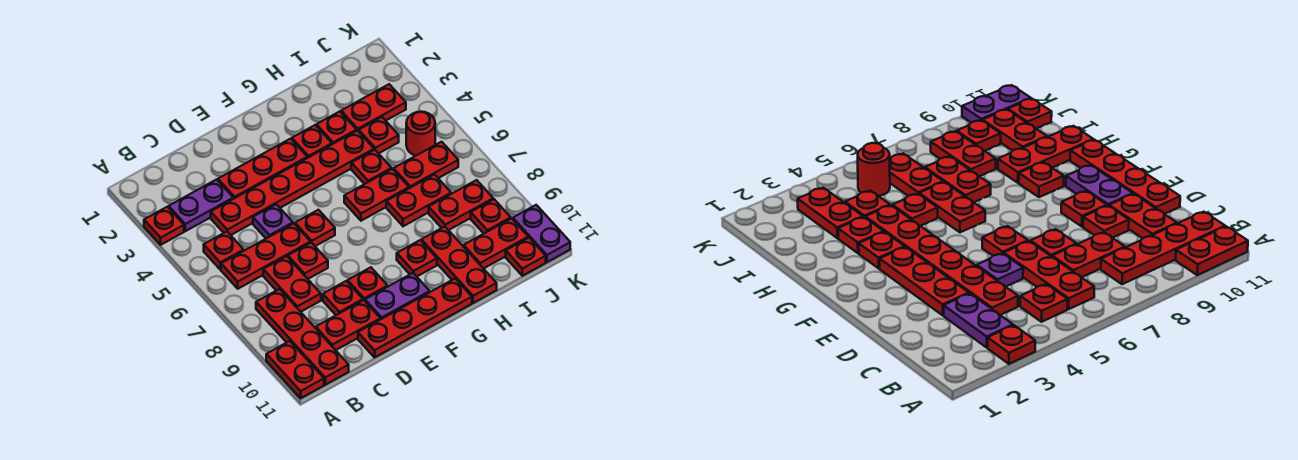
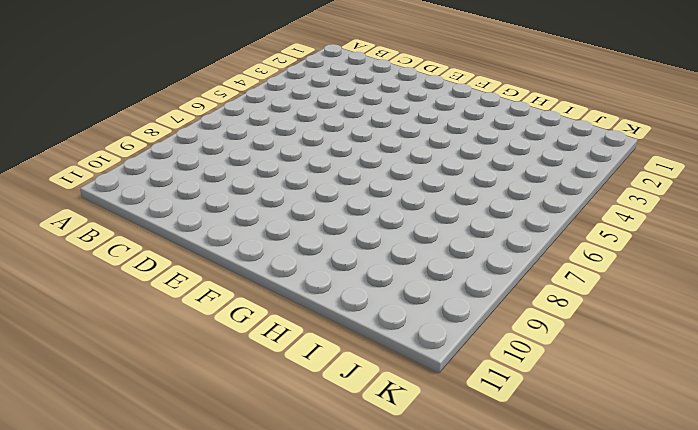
none -> red plate A3 level 1
none -> red plate A10:A11 level 1
none -> purple plate B3:C3 level 1
none -> red plate B5 level 1

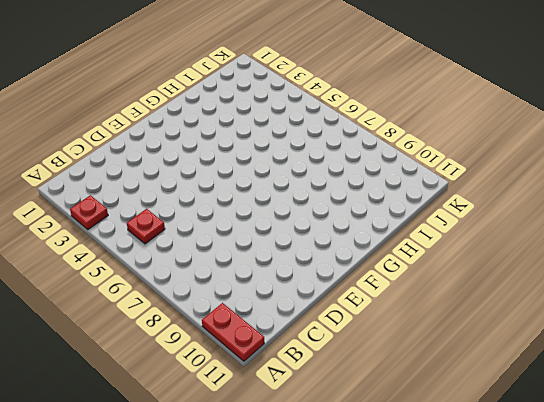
none -> purple plate B3:C3 level 1
none -> red plate B6:D6 level 1
none -> red plate B8:B11 level 1
none -> red plate C4:H4 level 1

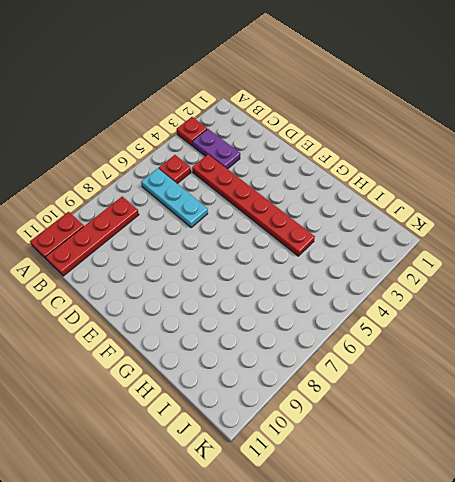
cyan plate B6:D6 level 1 -> red plate B6:D6 level 1
none -> red plate C7:C8 level 1
none -> red plate C10:D10 level 1
none -> red plate D3:F3 level 1
none -> purple plate D5 level 1

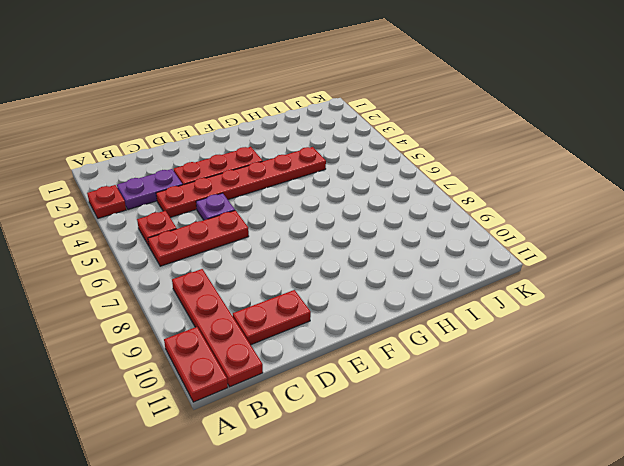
none -> red plate C7:C8 level 1
none -> red plate D7 level 1
none -> red plate D9 level 1
none -> red plate D11:G11 level 1

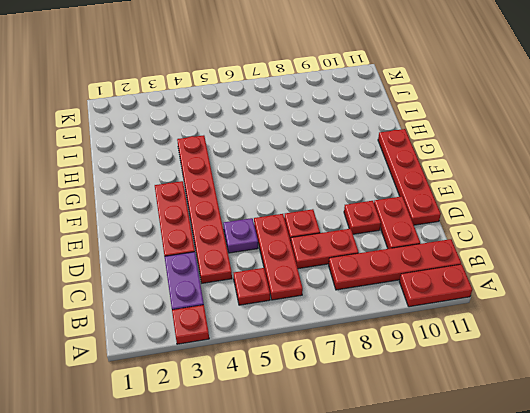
none -> red plate E6 level 1
none -> red plate E9 level 1
none -> purple plate E10:F10 level 1
none -> red plate G3 level 1

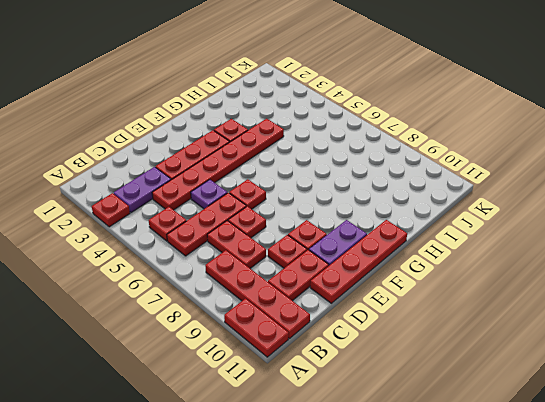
none -> red plate G6:H6 level 1
none -> red plate G9 level 1
none -> red plate H3 level 1
none -> red plate H5 level 1

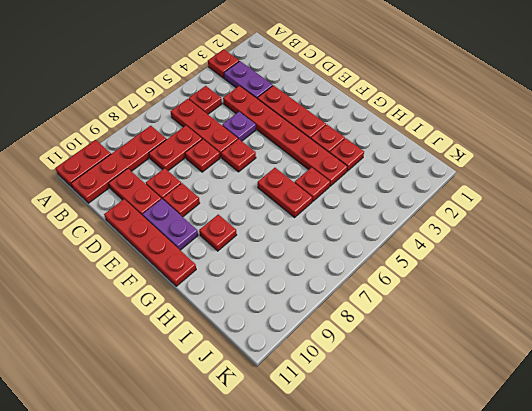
none -> red plate H7:I7 level 1
none -> red plate H9:H11 level 1
none -> red plate I3:J3 level 1
none -> red plate I4 level 1

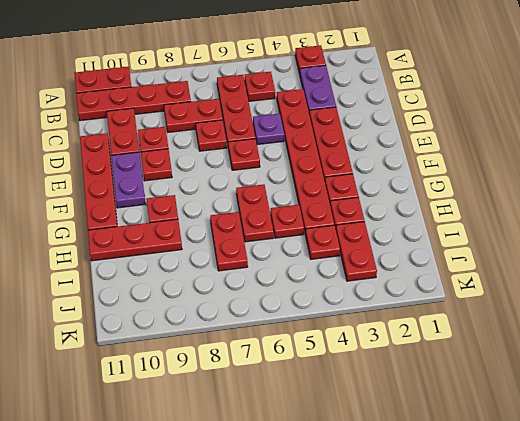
none -> red plate I6:J6 level 1
none -> red plate I8:J8 level 1
none -> red plate I10:J10 level 1
none -> red round brick J5 level 1

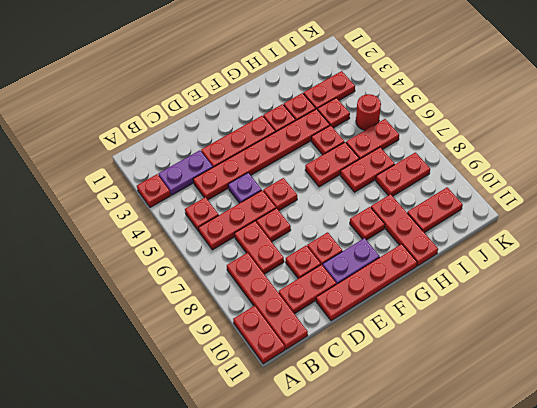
none -> red plate J9 level 1
none -> red plate J11 level 1
none -> purple plate K10:K11 level 1

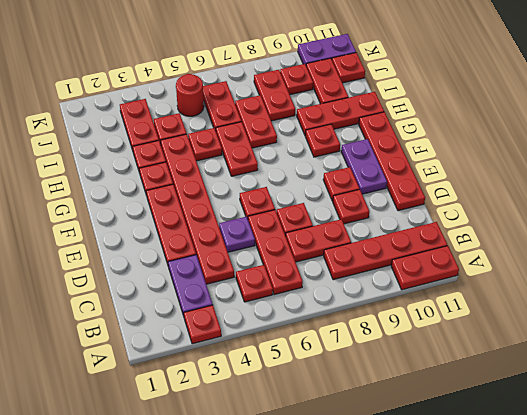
none -> red plate C10:D10 level 1

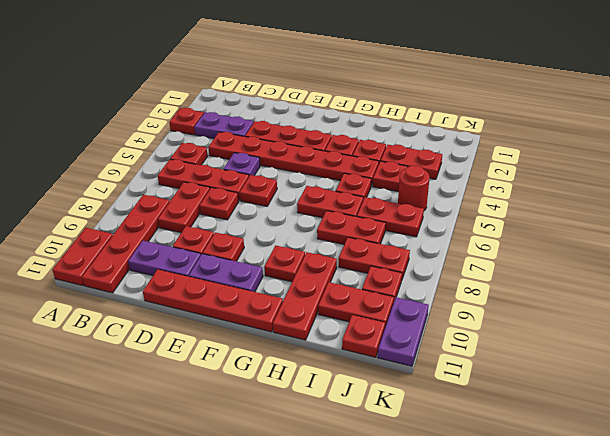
purple plate C10:D10 level 1 -> red plate C10:D10 level 1

